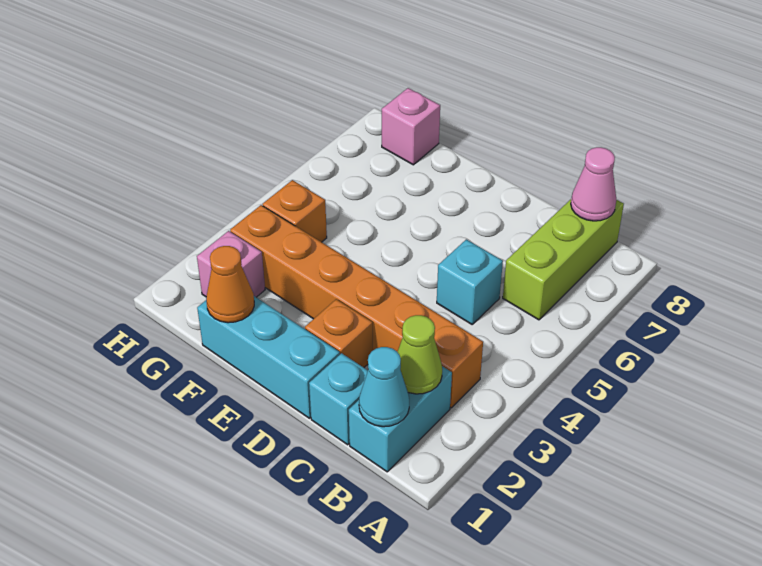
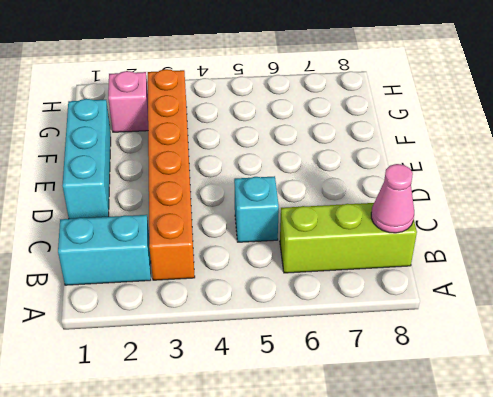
none -> cyan brick C1 level 1
none -> orange brick D2 level 1
none -> orange brick G4 level 1

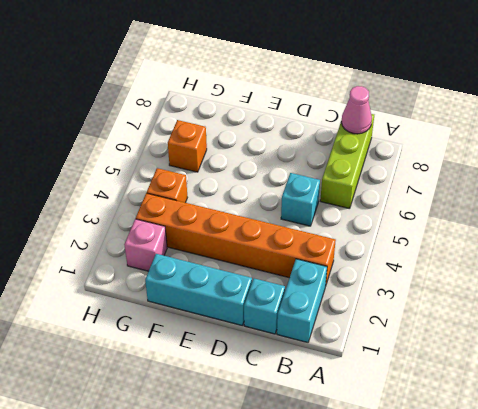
orange brick G6 level 1 -> orange brick D2 level 1
none -> pink brick G8 level 1
none -> cyan cone B1 level 2
none -> lime cone B2 level 2

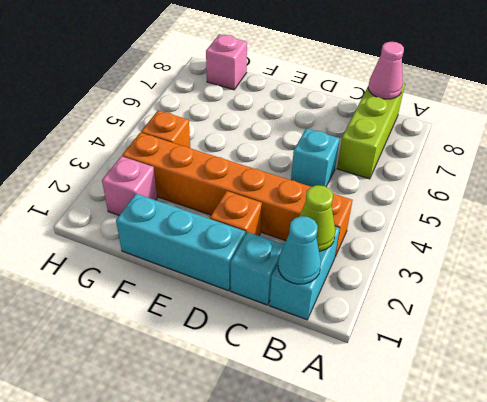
none -> orange cone F1 level 2

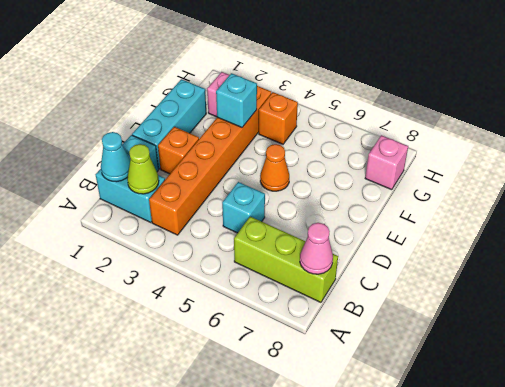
orange cone E5 level 1 -> orange cone F1 level 2
cyan brick F3 level 2 -> none

